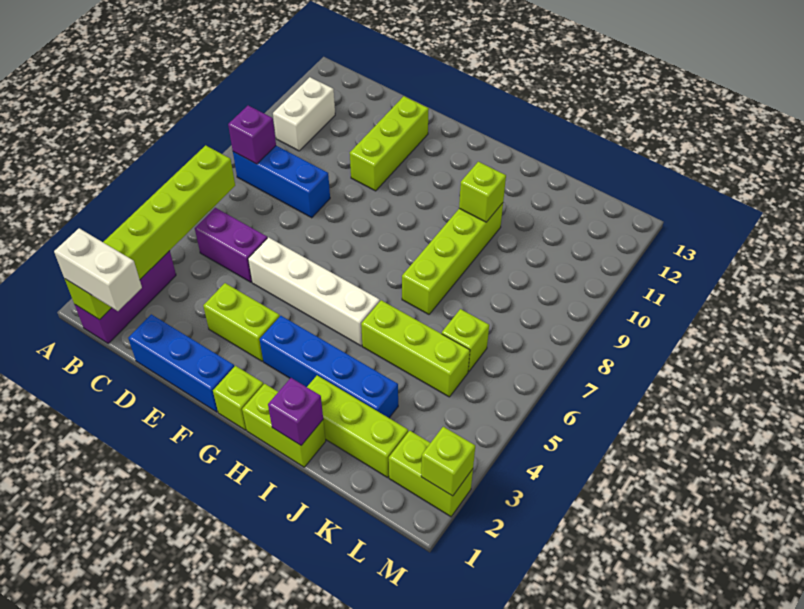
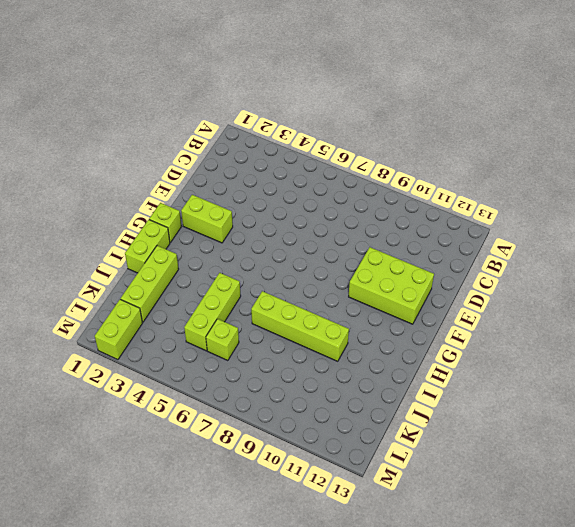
lime brick E10:F12 level 1 -> lime brick E10:E12 level 1
lime brick F2:F3 level 1 -> lime brick E3:F3 level 1
none -> purple brick B1:B3 level 1
none -> blue brick B8:D8 level 1
none -> white brick B10:B11 level 1

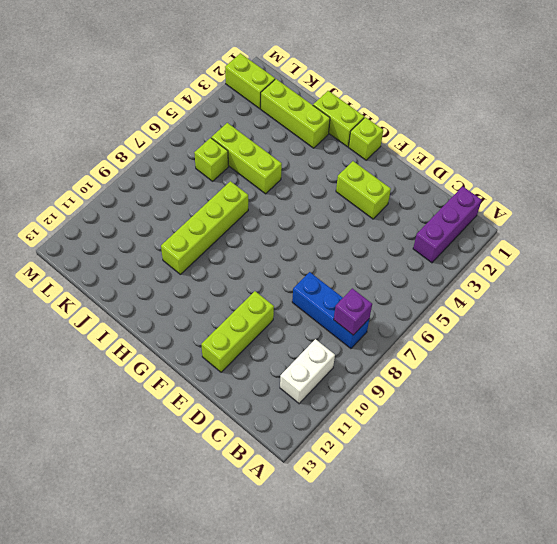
none -> purple brick C5:D5 level 1
none -> blue brick D1:F1 level 1
none -> white brick E5:H5 level 1

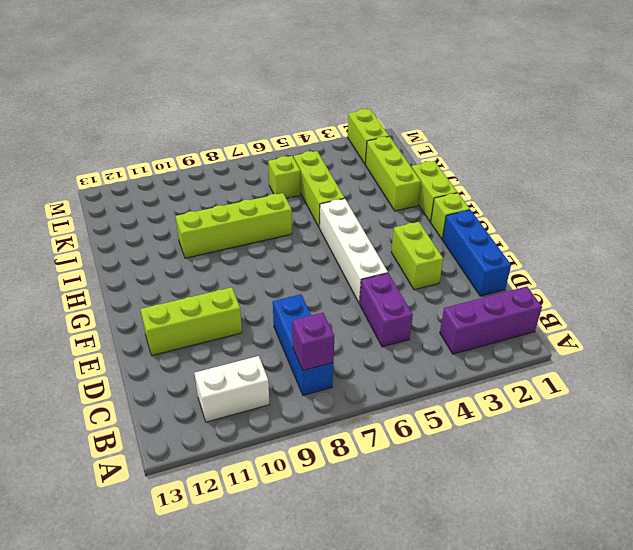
none -> blue brick G3:J3 level 1
none -> lime brick B1:B6 level 2
none -> purple brick I1 level 2

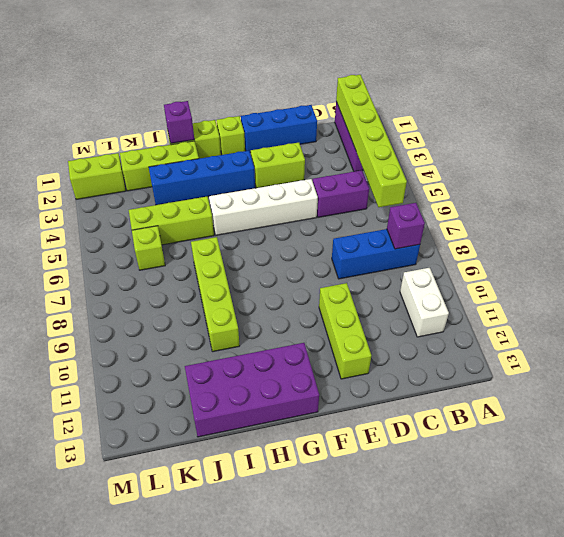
purple brick G12:J13 level 1 -> none
none -> lime brick I10 level 2
none -> lime brick M2 level 2
none -> white brick B1:C1 level 3

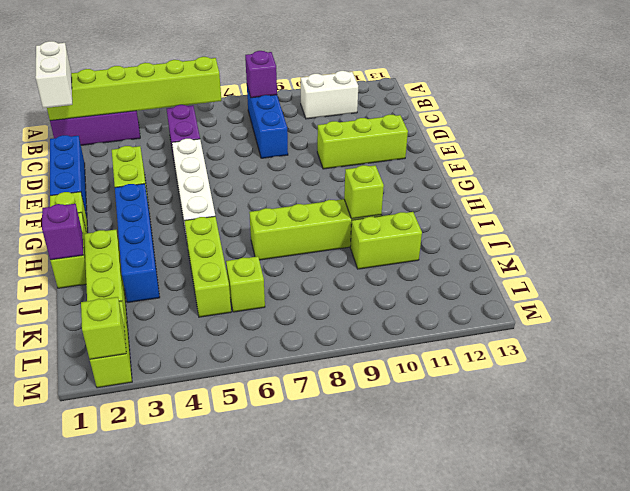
lime brick J10:J11 level 1 -> none

